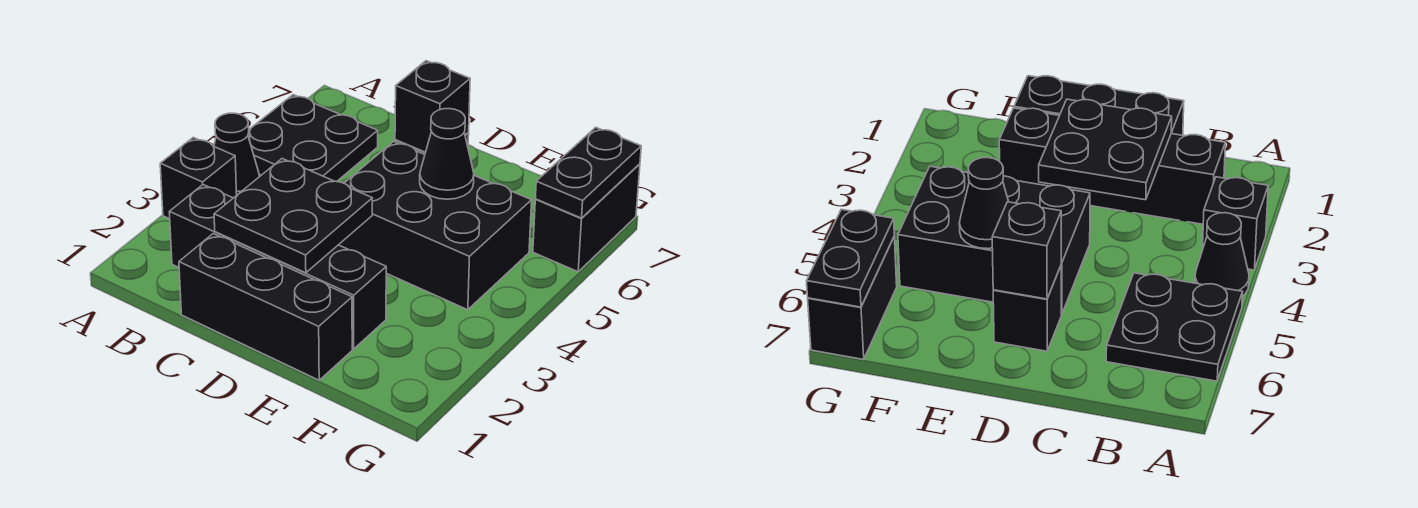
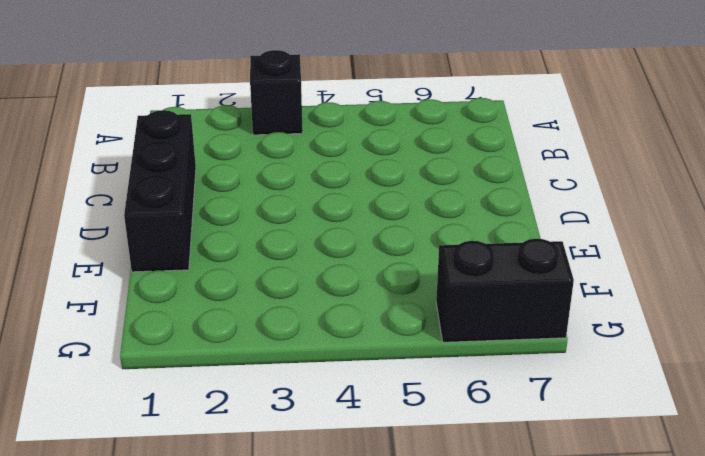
none -> black cone A4 level 1
none -> black plate A5:B6 level 1
none -> black brick B2:E2 level 1

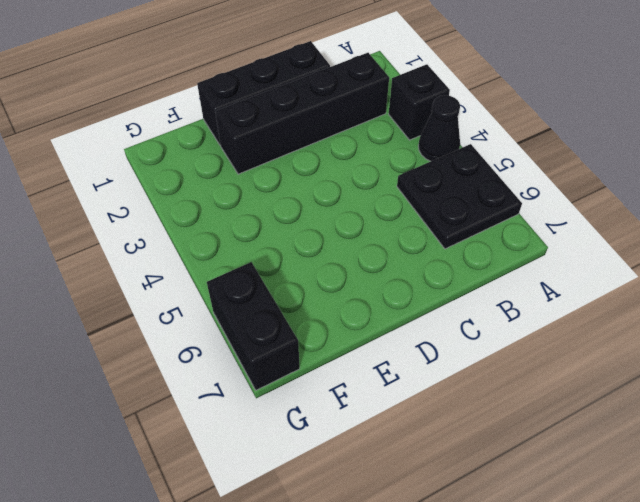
none -> black brick D4:F5 level 1
none -> black brick D6 level 1
none -> black plate C2:D3 level 2

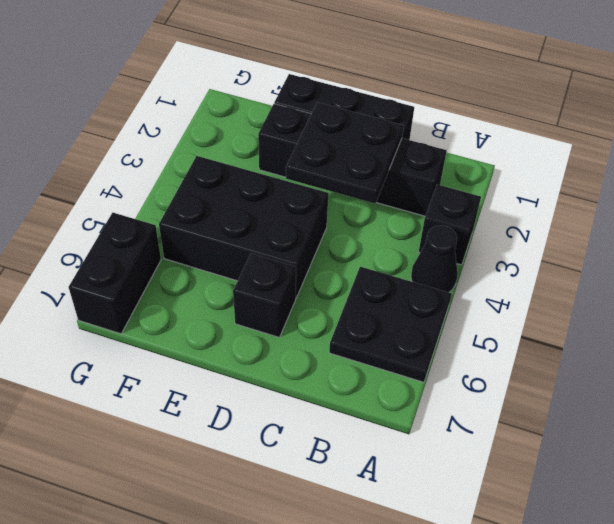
none -> black brick D6 level 2
none -> black cone E5 level 2
none -> black plate G6:G7 level 2

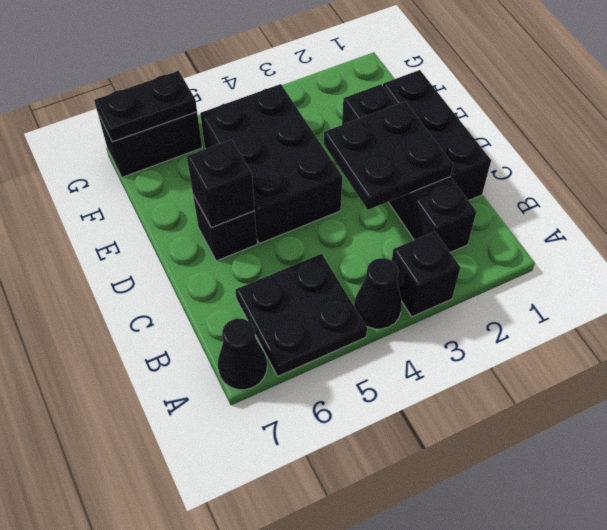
black cone A7 level 1 -> black cone E5 level 2

